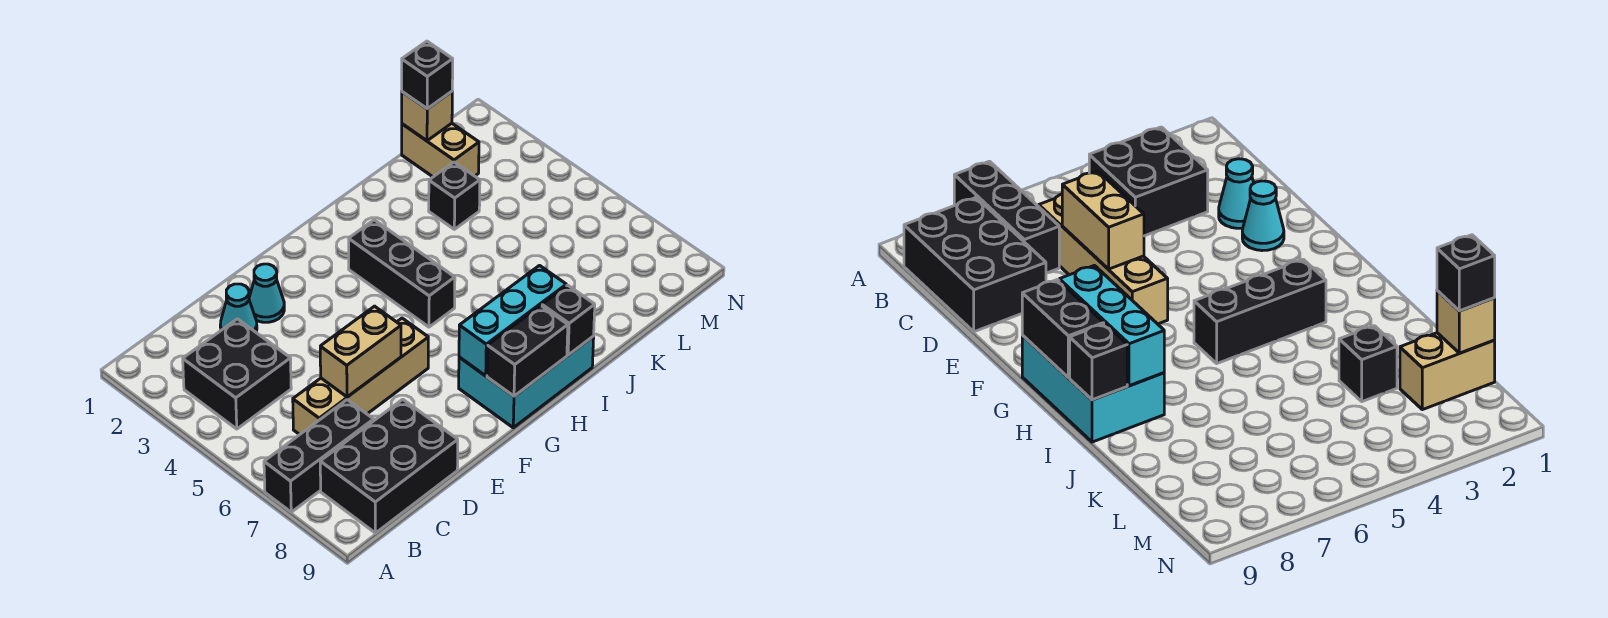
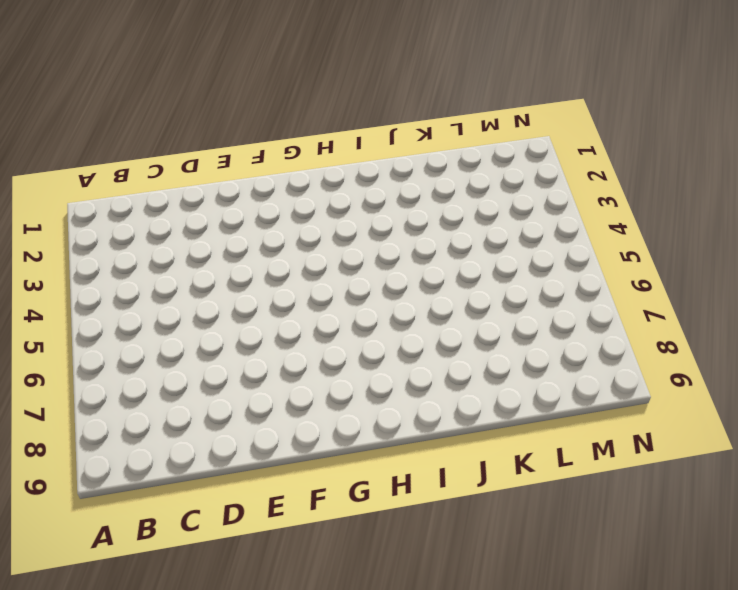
none -> black brick A7:C7 level 1
none -> black brick B3:C4 level 1
none -> black brick B8:D9 level 1

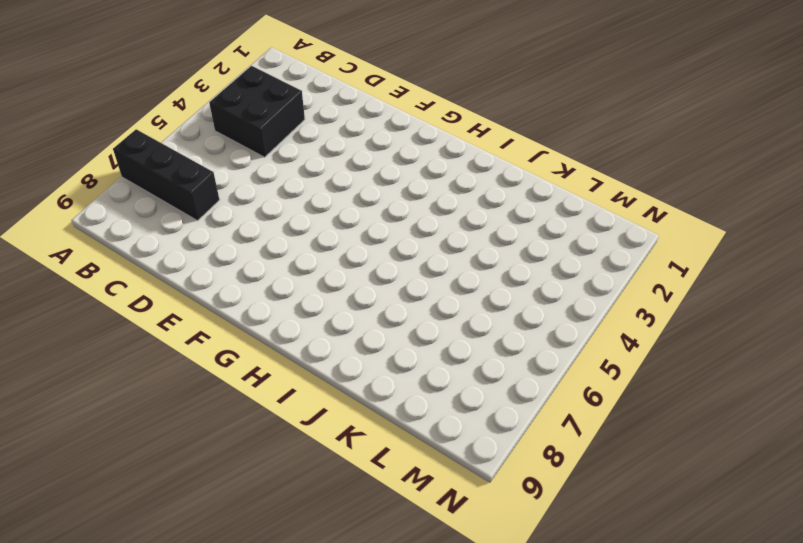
none -> black brick B8:D9 level 1
none -> tan brick C6:F6 level 1
none -> cyan cone D2 level 1

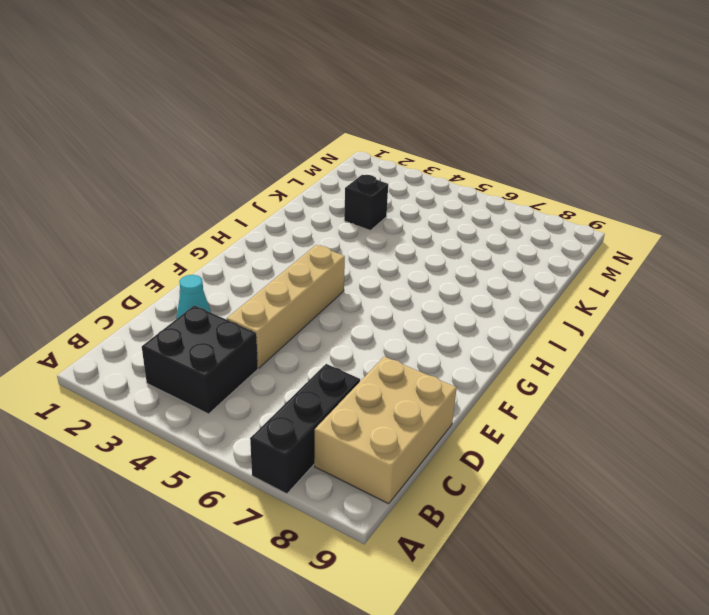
tan brick B8:D9 level 1 -> black brick B8:D9 level 1
tan brick D4:G4 level 1 -> tan brick C6:F6 level 1
none -> cyan cone E2 level 1
none -> cyan brick G8:I9 level 1
none -> black brick H3:H5 level 1

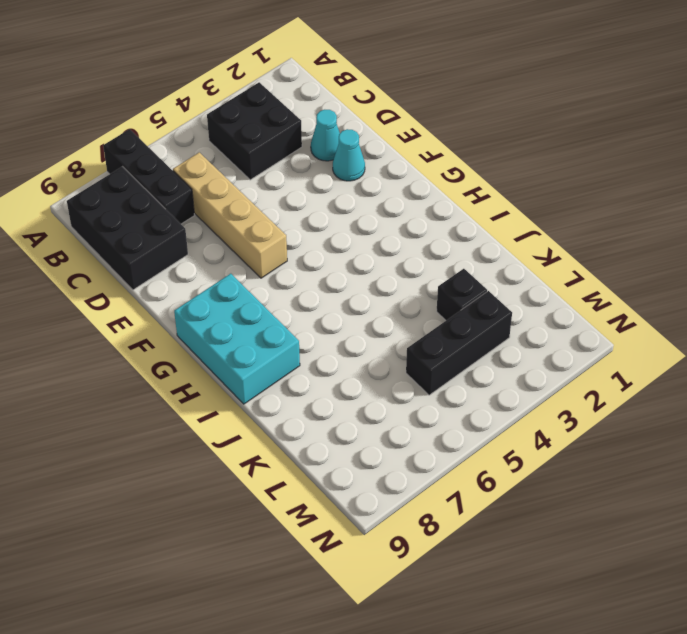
black brick L3:L5 level 1 -> black brick H3:H5 level 1
none -> tan brick L1:L2 level 1
none -> tan brick D6:E6 level 2
none -> cyan brick G8:I8 level 2

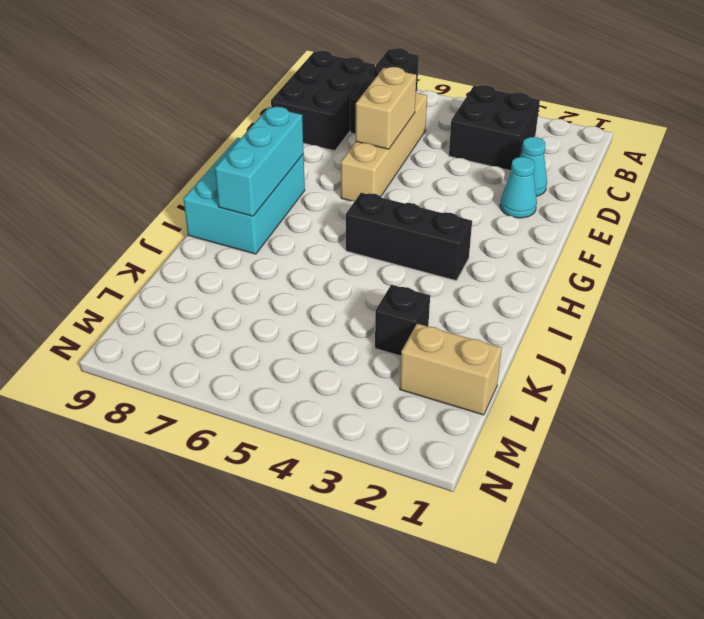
none -> black brick G9:H9 level 2
none -> black brick I9 level 2
none -> tan brick L1 level 2

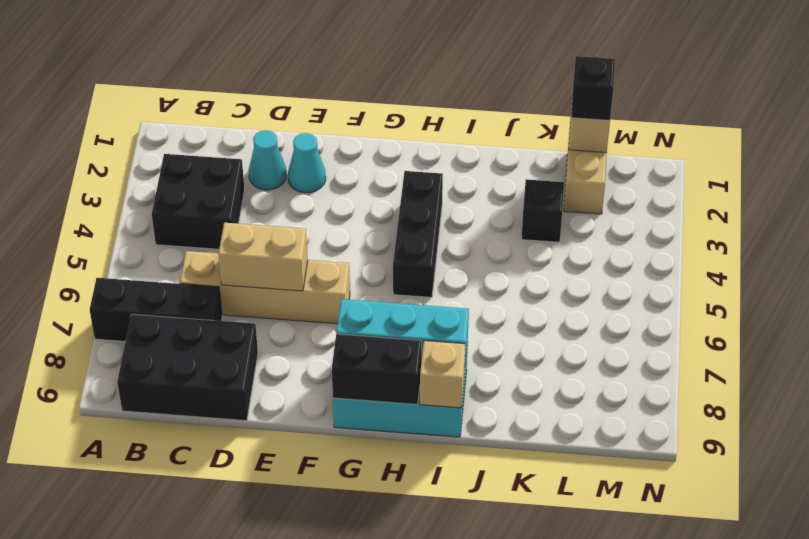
tan brick I9 level 2 -> black brick I9 level 2

